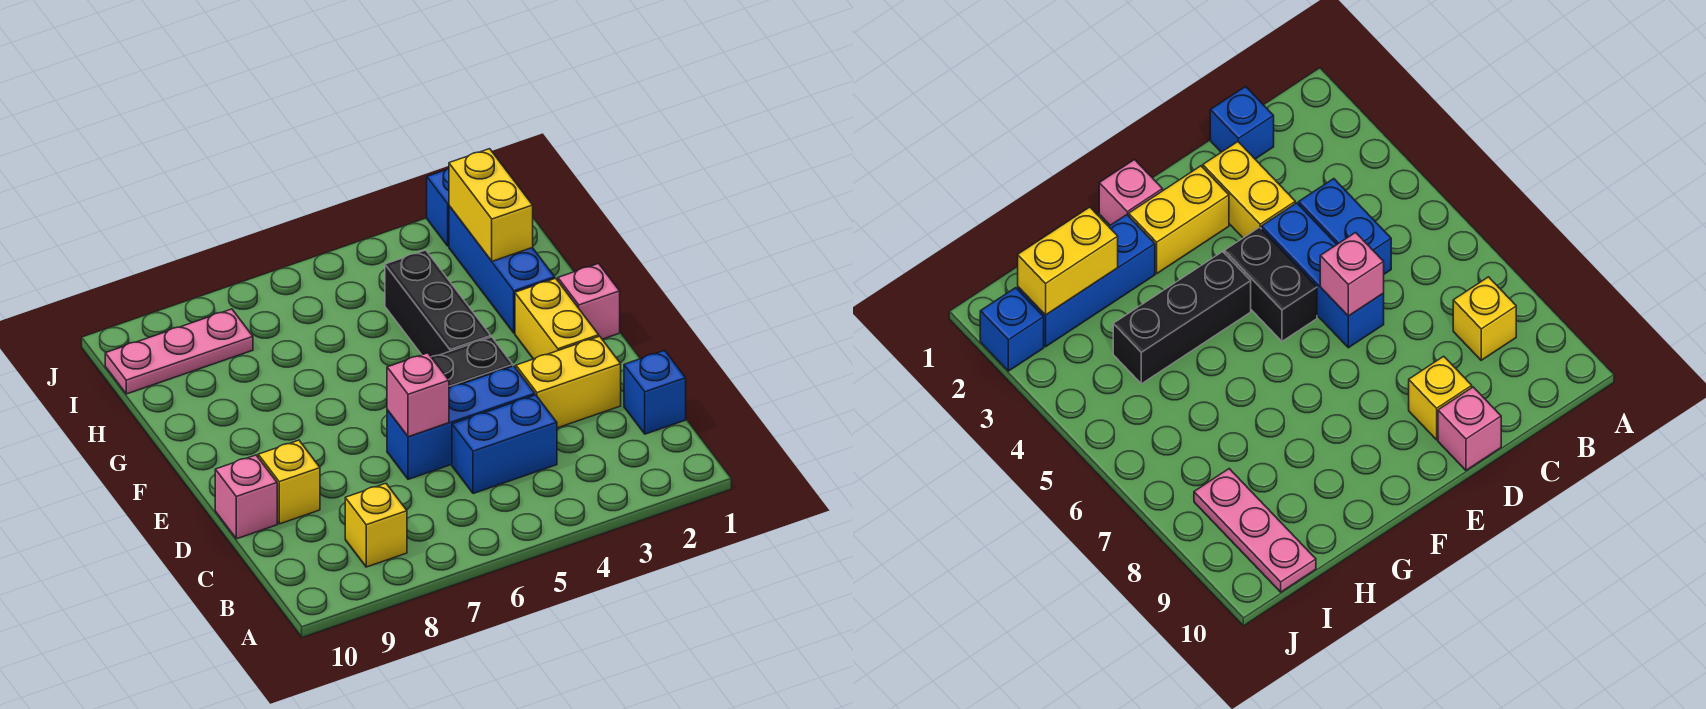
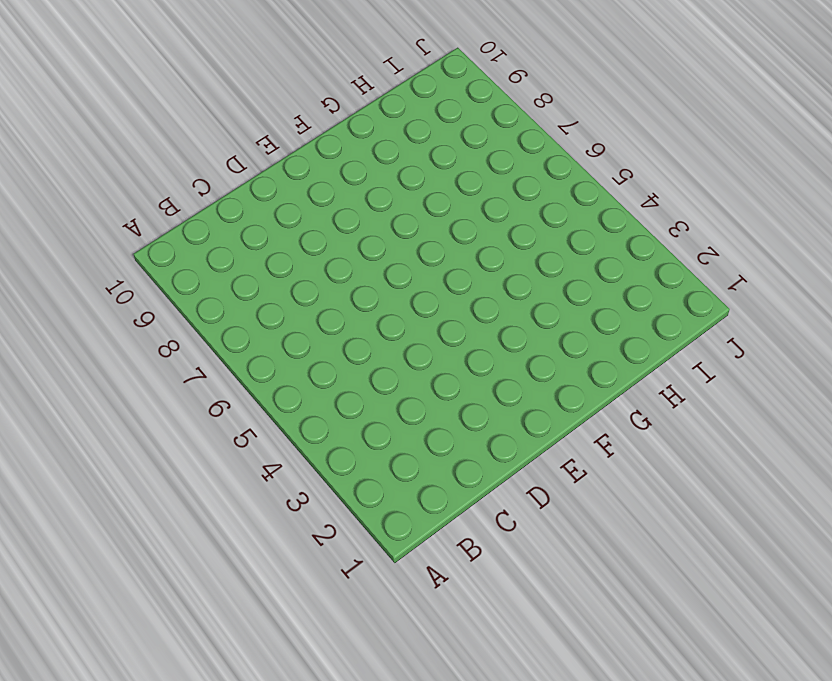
none -> yellow brick B8 level 1
none -> blue brick C1 level 1
none -> blue brick C4:C5 level 1

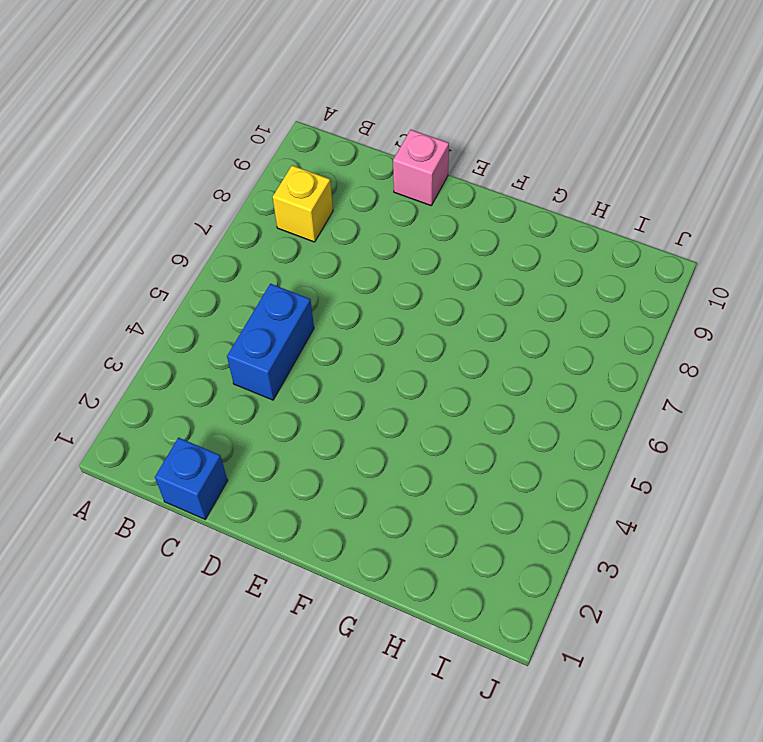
none -> yellow brick D2:D3 level 1
none -> blue brick D4:D6 level 1
none -> yellow brick D9 level 1

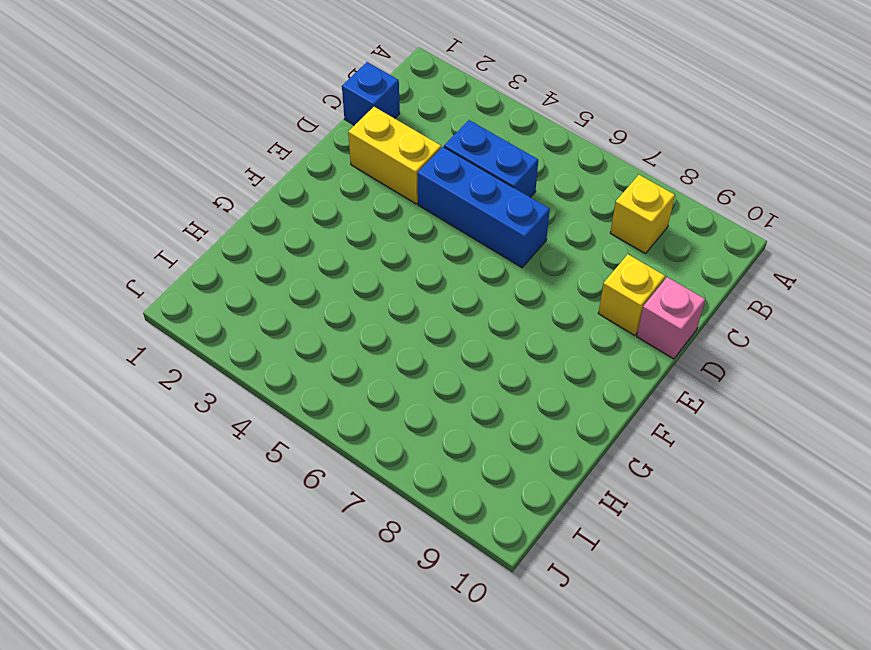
none -> yellow brick E2:F2 level 1
none -> black brick E4:E5 level 1
none -> pink brick F1 level 1

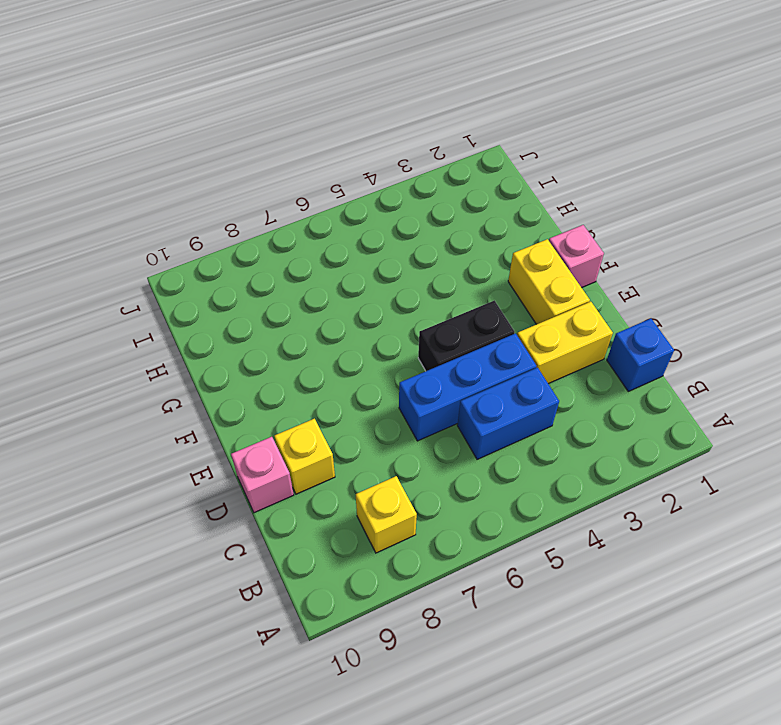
none -> black brick F4:H4 level 1
none -> blue brick G2:I2 level 1
none -> pink plate I8:I10 level 1

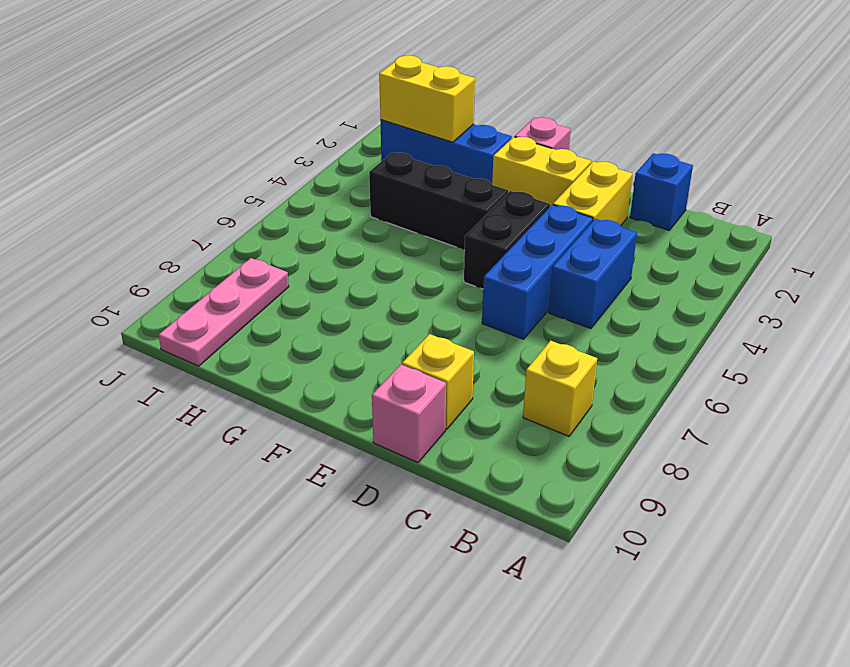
none -> blue brick J2 level 1
none -> pink brick D6 level 2

